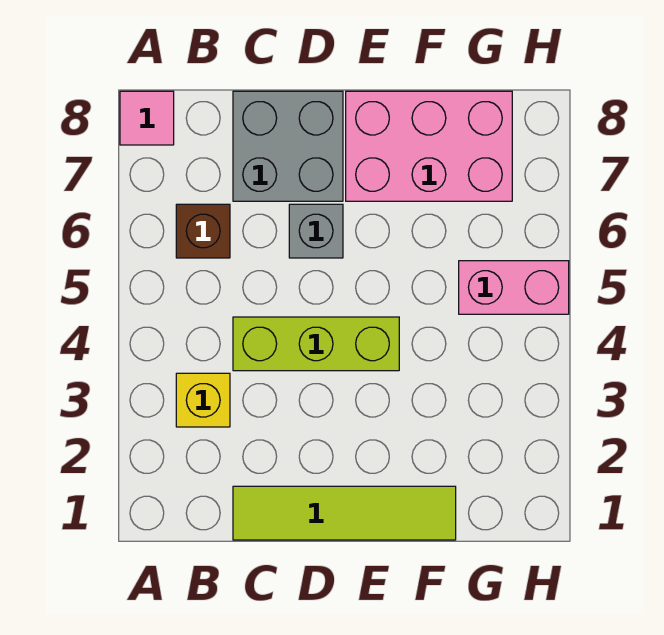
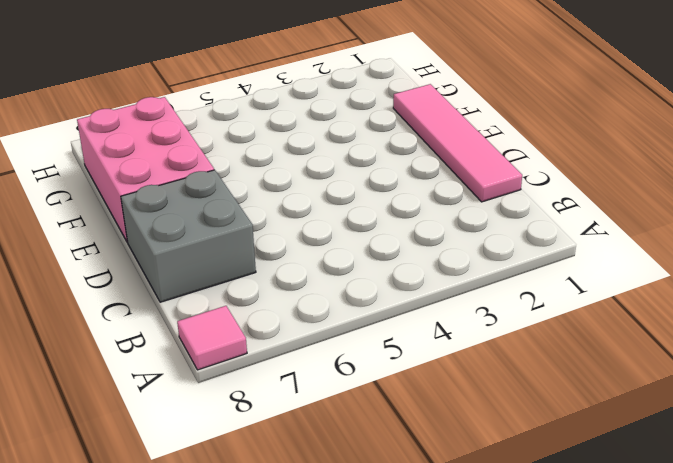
pink tile C1:F1 level 1 -> lime tile C1:F1 level 1
none -> yellow brick B3 level 1
none -> brown brick B6 level 1

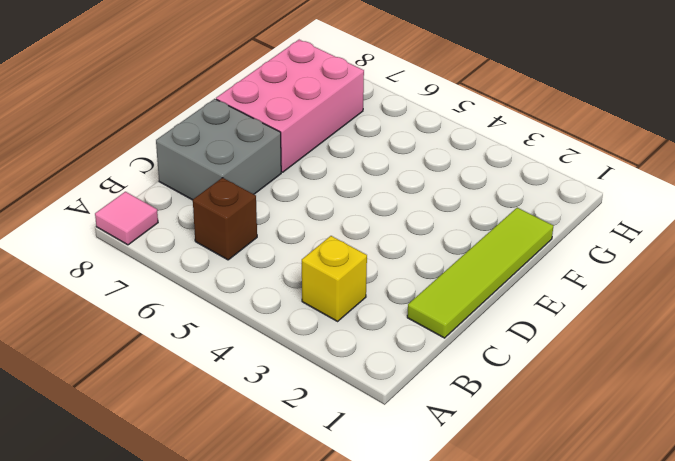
none -> lime brick C4:E4 level 1
none -> grey brick D6 level 1

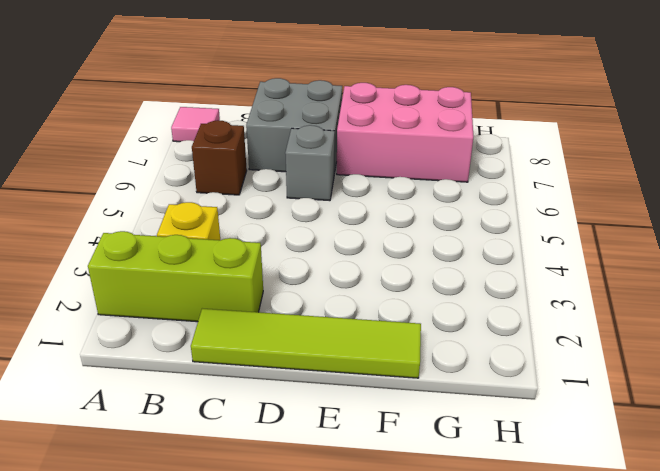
lime brick A2:C2 level 1 -> lime brick C4:E4 level 1
none -> pink brick G5:H5 level 1

